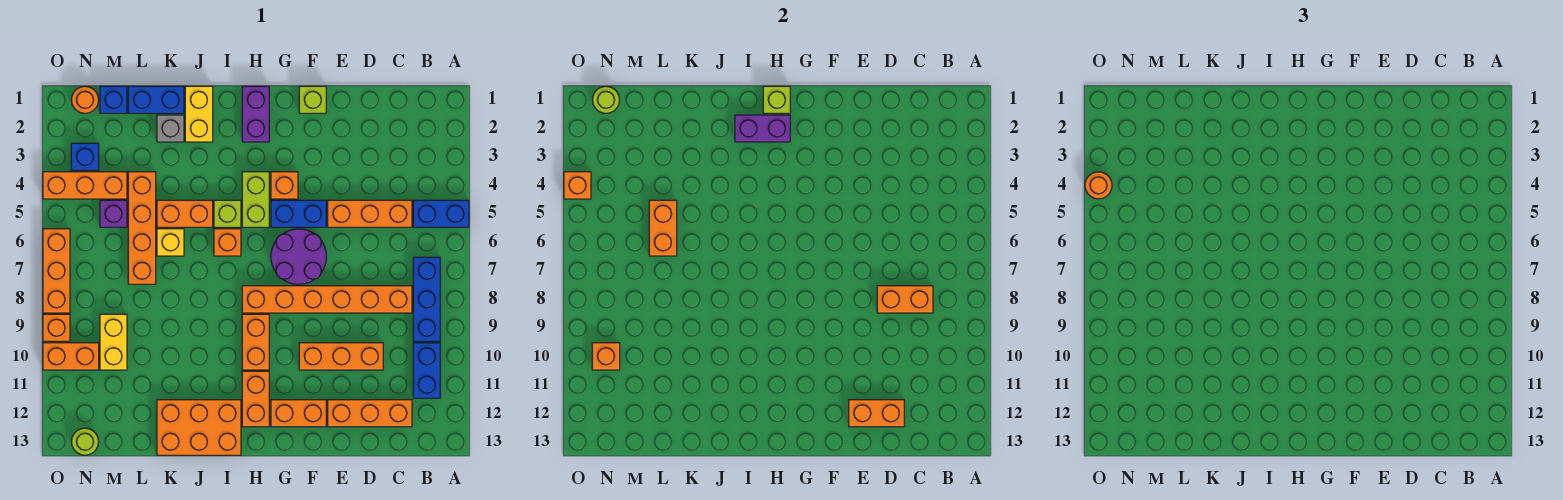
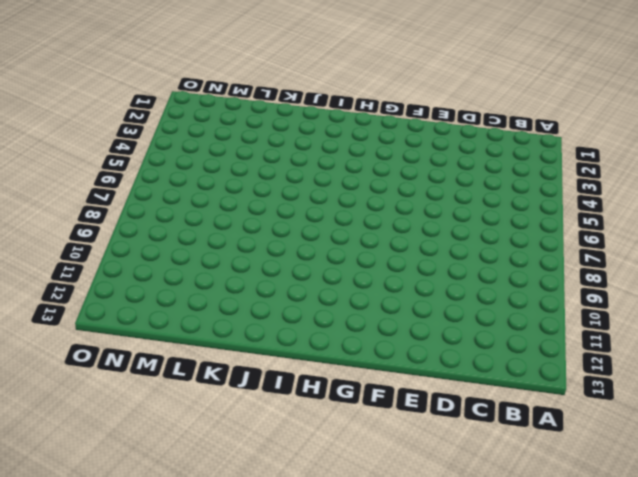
none -> blue brick A5:B5 level 1
none -> blue brick B7:B9 level 1
none -> blue brick B10:B11 level 1
none -> orange brick C5:E5 level 1

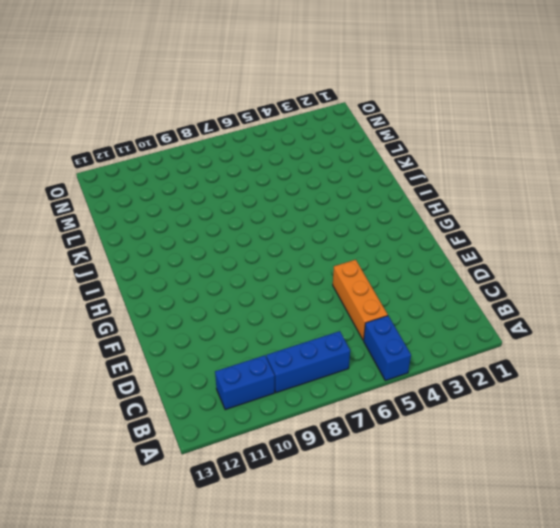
none -> orange brick C8:H8 level 1
none -> orange brick C12:E12 level 1
none -> orange brick D10:F10 level 1
none -> lime brick F1 level 1

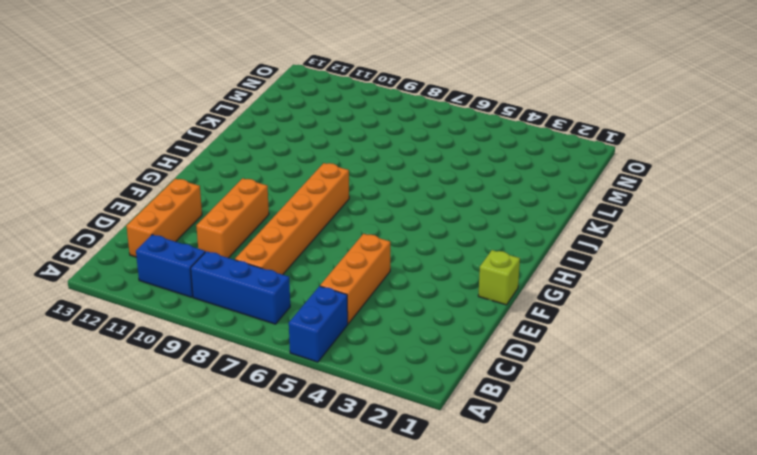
none -> blue brick F5:G5 level 1
none -> purple round brick F6:G7 level 1
none -> orange brick F12:G12 level 1
none -> orange brick G4 level 1

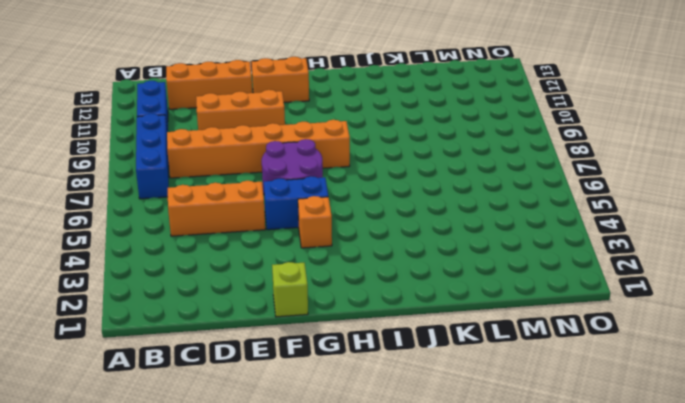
none -> blue brick A5:B5 level 1
none -> purple brick H1:H2 level 1
none -> lime brick H4:H5 level 1
none -> orange brick H9:H10 level 1

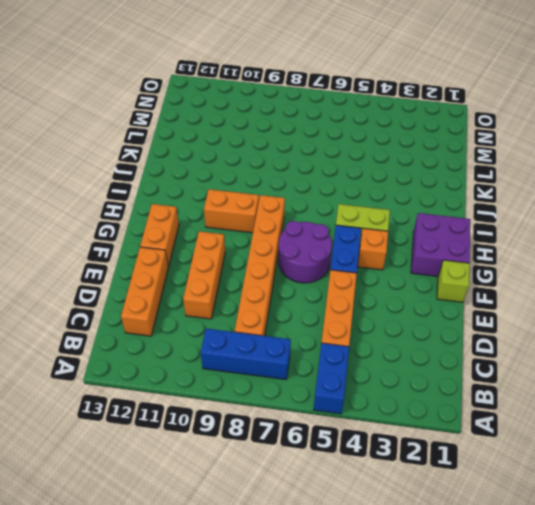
purple brick G1:H2 level 1 -> purple brick H1:H2 level 1
none -> blue brick B10:B11 level 1
none -> orange brick H11:H12 level 1
none -> lime brick I5 level 1
none -> orange brick I6 level 1

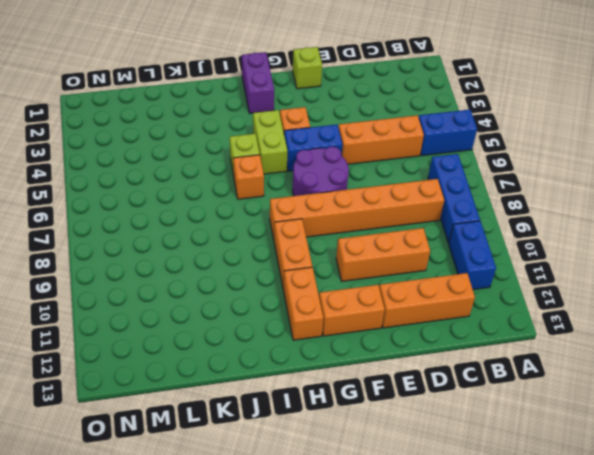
none -> orange brick I12:K13 level 1
none -> yellow brick J1:J2 level 1
none -> orange brick J5:K5 level 1
none -> blue brick K1:L1 level 1

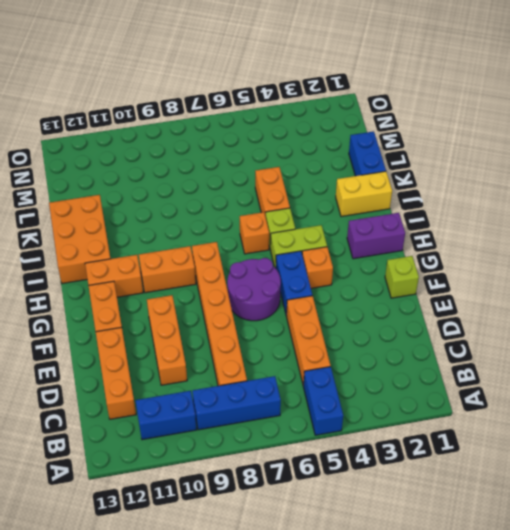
none -> grey brick K2 level 1
none -> yellow brick K6 level 1
none -> orange brick L4:L7 level 1
none -> blue brick M1 level 1

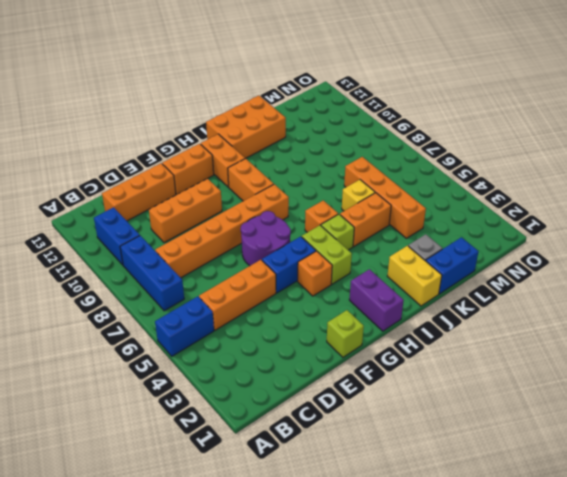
none -> blue brick M1 level 1
none -> orange brick M4:O4 level 1
none -> purple brick M5 level 1
none -> yellow brick M9:M10 level 1

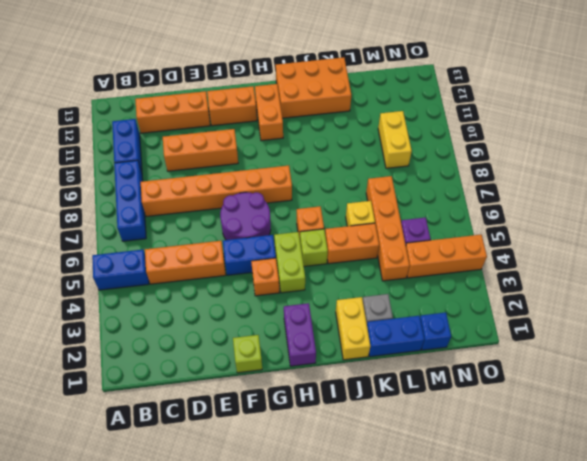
none -> orange brick H9:H10 level 1
none -> orange round brick N1 level 1
none -> blue brick N3 level 1
none -> orange brick N10:O10 level 1

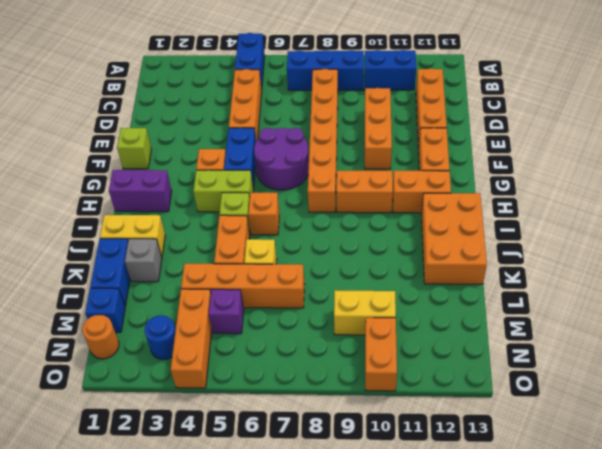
blue round brick N3 level 1 -> blue brick N3 level 1
none -> lime round brick N13 level 1
none -> orange brick O6:O8 level 1
none -> orange brick O9 level 1
none -> orange brick C8:D8 level 2

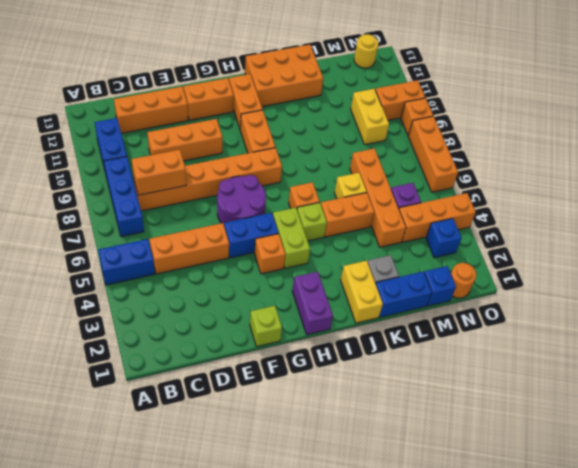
yellow round brick N13 level 1 -> lime round brick N13 level 1
none -> orange brick D12:E12 level 2
none -> lime brick H1 level 2
none -> purple brick H2:I2 level 2
none -> orange brick L5:L6 level 2

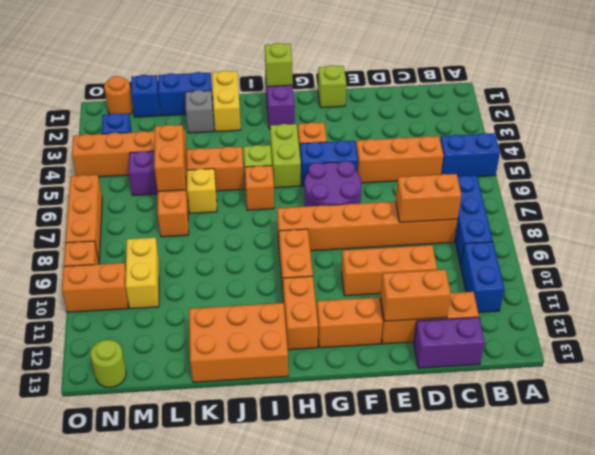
purple brick C13:D13 level 1 -> purple brick H2:I2 level 2
none -> lime round brick N1 level 2
none -> orange brick N10 level 2
none -> orange brick O4 level 2
none -> orange round brick O4 level 3

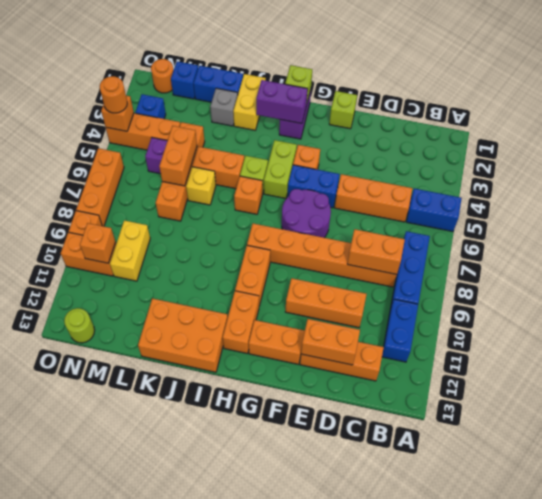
none -> lime round brick N1 level 2

